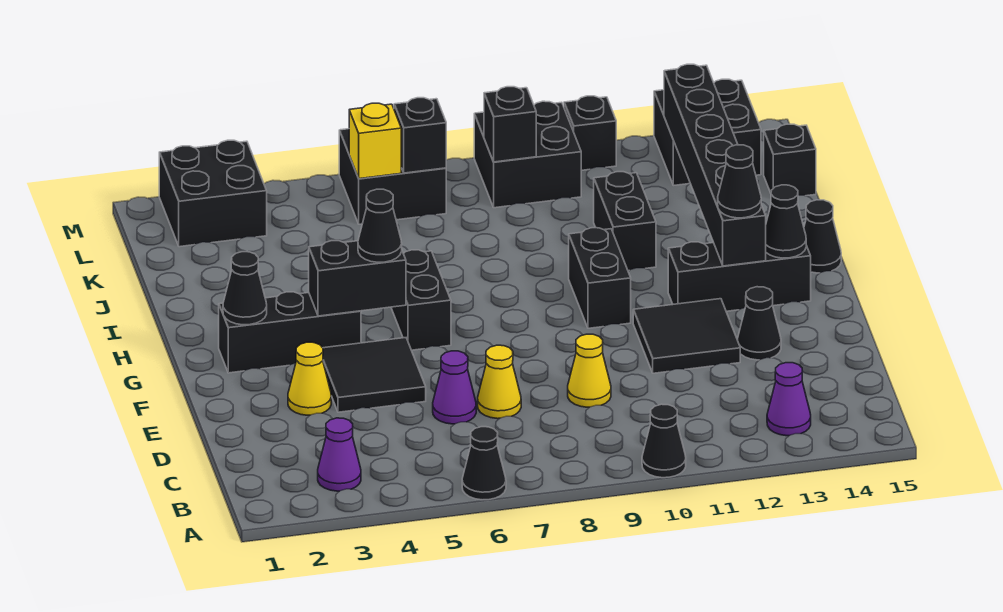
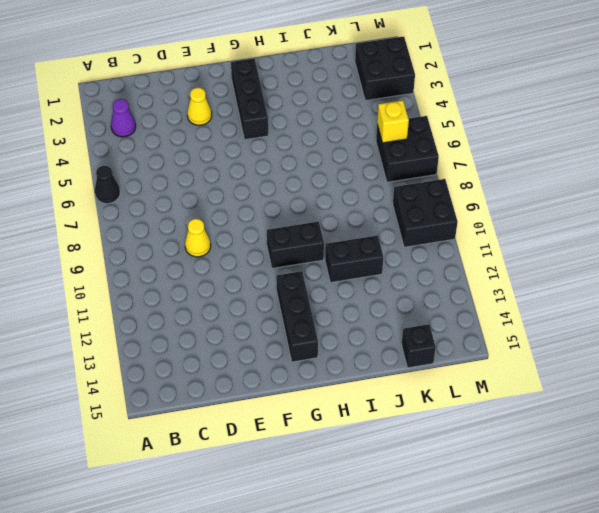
none -> black cone A10 level 1
none -> purple cone B13 level 1
none -> purple cone D6 level 1
none -> yellow cone D7 level 1

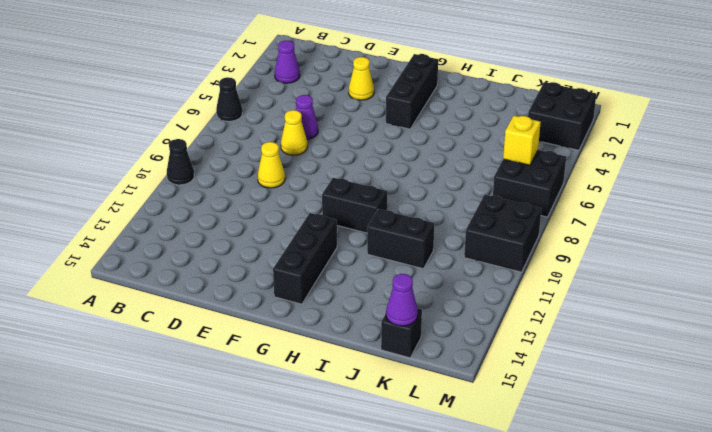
purple cone K15 level 2 -> purple cone B13 level 1
none -> black tile E4:F5 level 1
none -> black tile E11:F12 level 1
none -> black cone E13 level 1
none -> black brick G6:H6 level 1

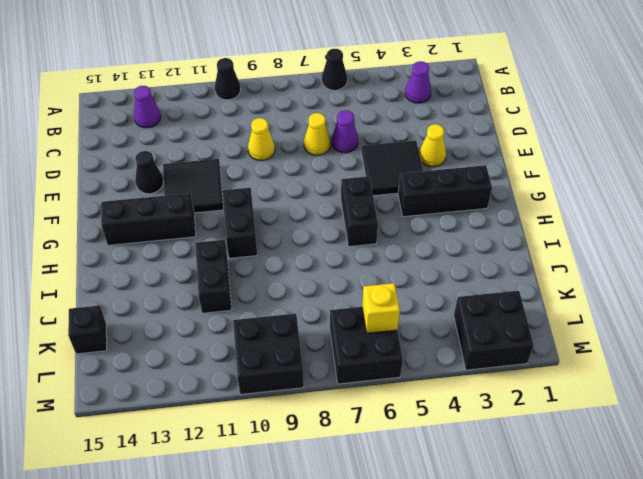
none -> black cone H15 level 1
none -> black brick L13:M14 level 1
none -> black brick M11 level 1
none -> black cone G2 level 2

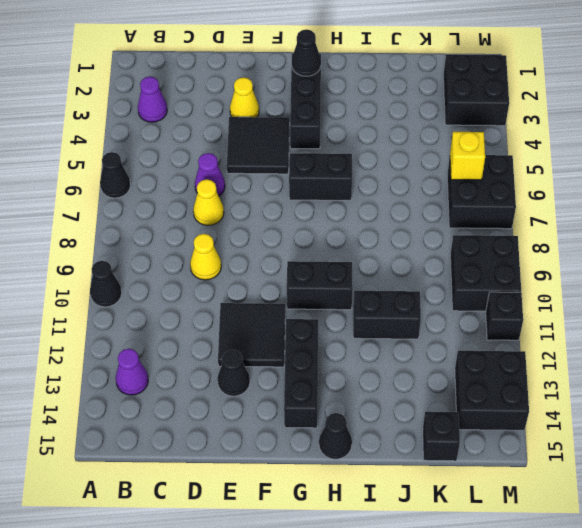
none -> black brick G4:G5 level 2
none -> black brick G13:L13 level 2
none -> black cone G14 level 2
none -> black brick L7 level 2

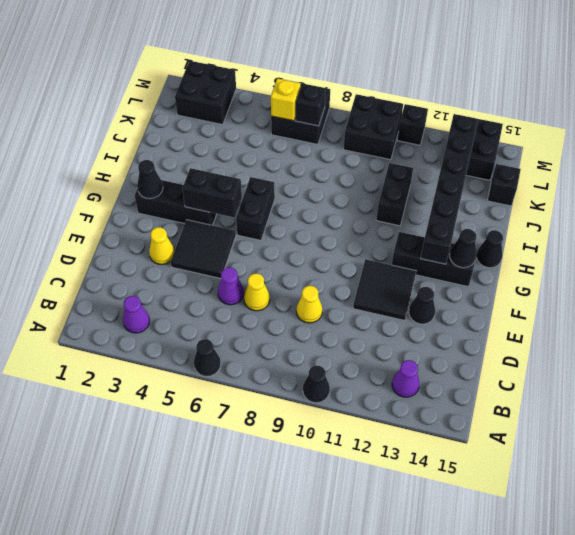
none -> black brick G10:H10 level 1
none -> black brick L9 level 2
none -> black cone G5 level 3
none -> black cone G13 level 3

